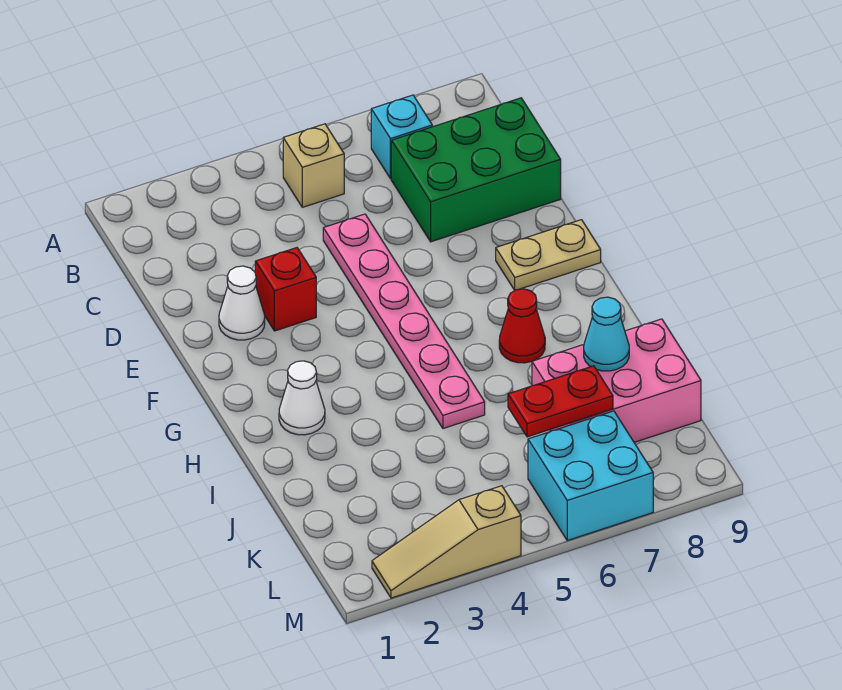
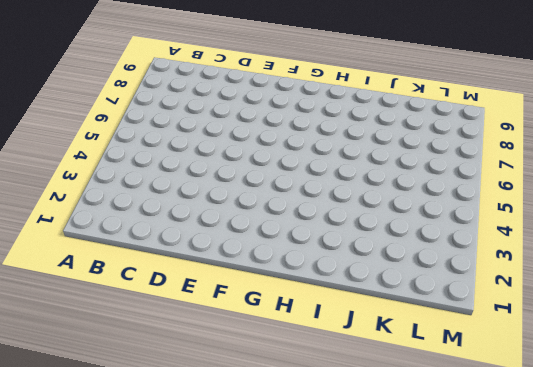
none -> tan brick B5 level 1
none -> cyan brick B7 level 1
none -> green brick C7:D9 level 1

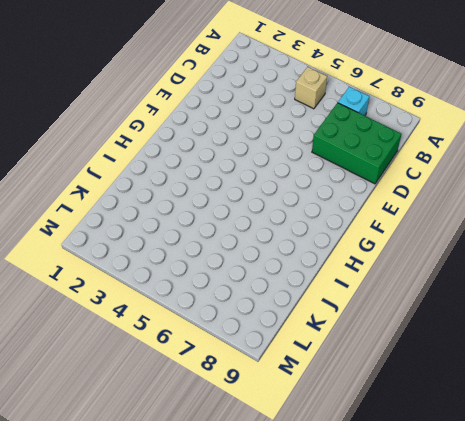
none -> pink plate D5:I5 level 1
none -> white cone E2 level 1
none -> red brick E3 level 1

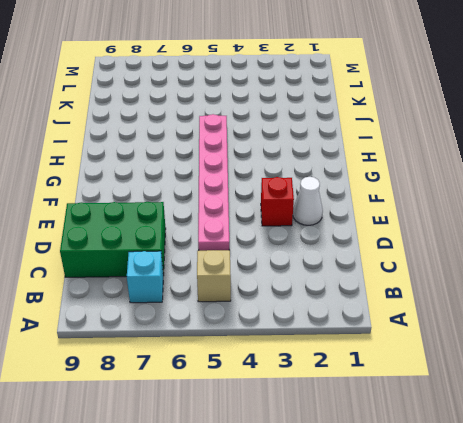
none -> tan plate F8:F9 level 1
none -> white cone H2 level 1
none -> red cone H7 level 1

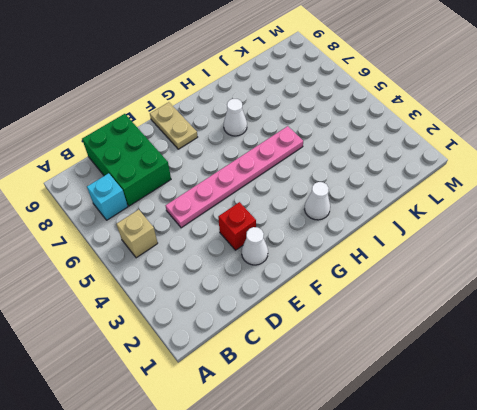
white cone H7 level 1 -> red cone H7 level 1
none -> pink brick J7:K9 level 1
none -> cyan brick L6:M7 level 1
none -> tan slope M2:M4 level 1 top 4

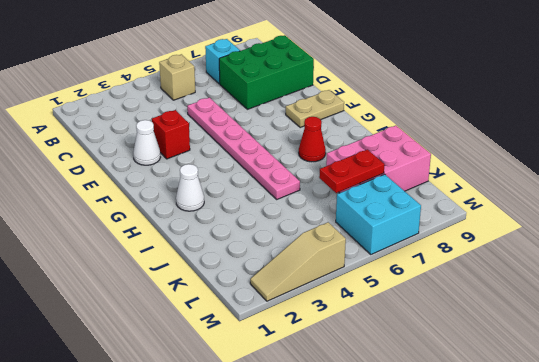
none -> cyan cone J8 level 2

